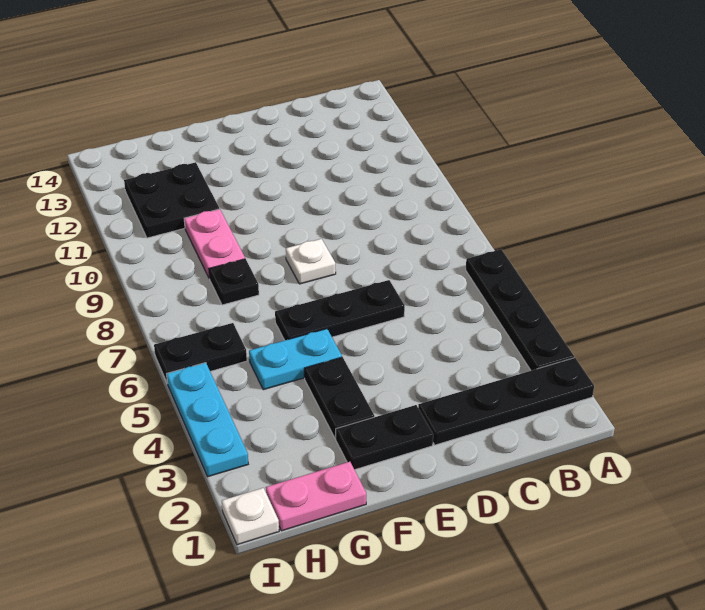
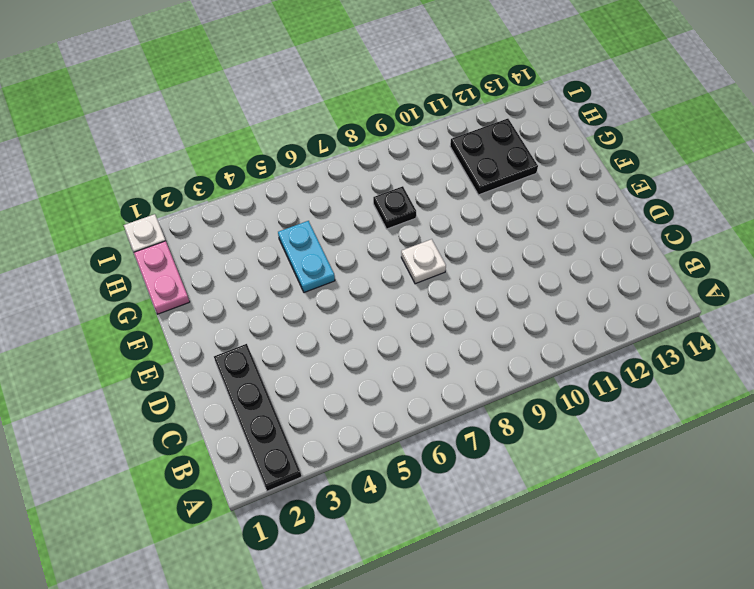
none -> black plate A3:A6 level 1
none -> black plate D6:F6 level 1
none -> black plate E2:F2 level 1

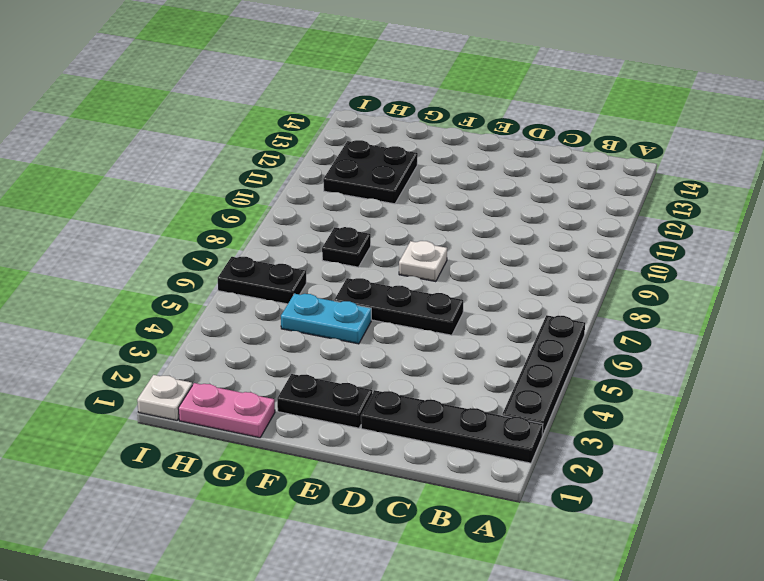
none -> black plate F3:F4 level 1
none -> pink plate G9:G10 level 1
none -> cyan plate I3:I5 level 1

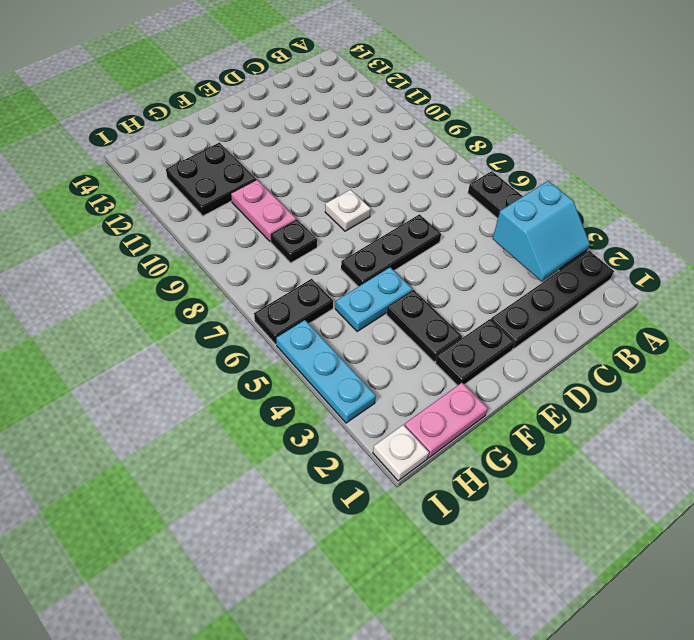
cyan slope A3:B4 level 2 top 4 -> none

